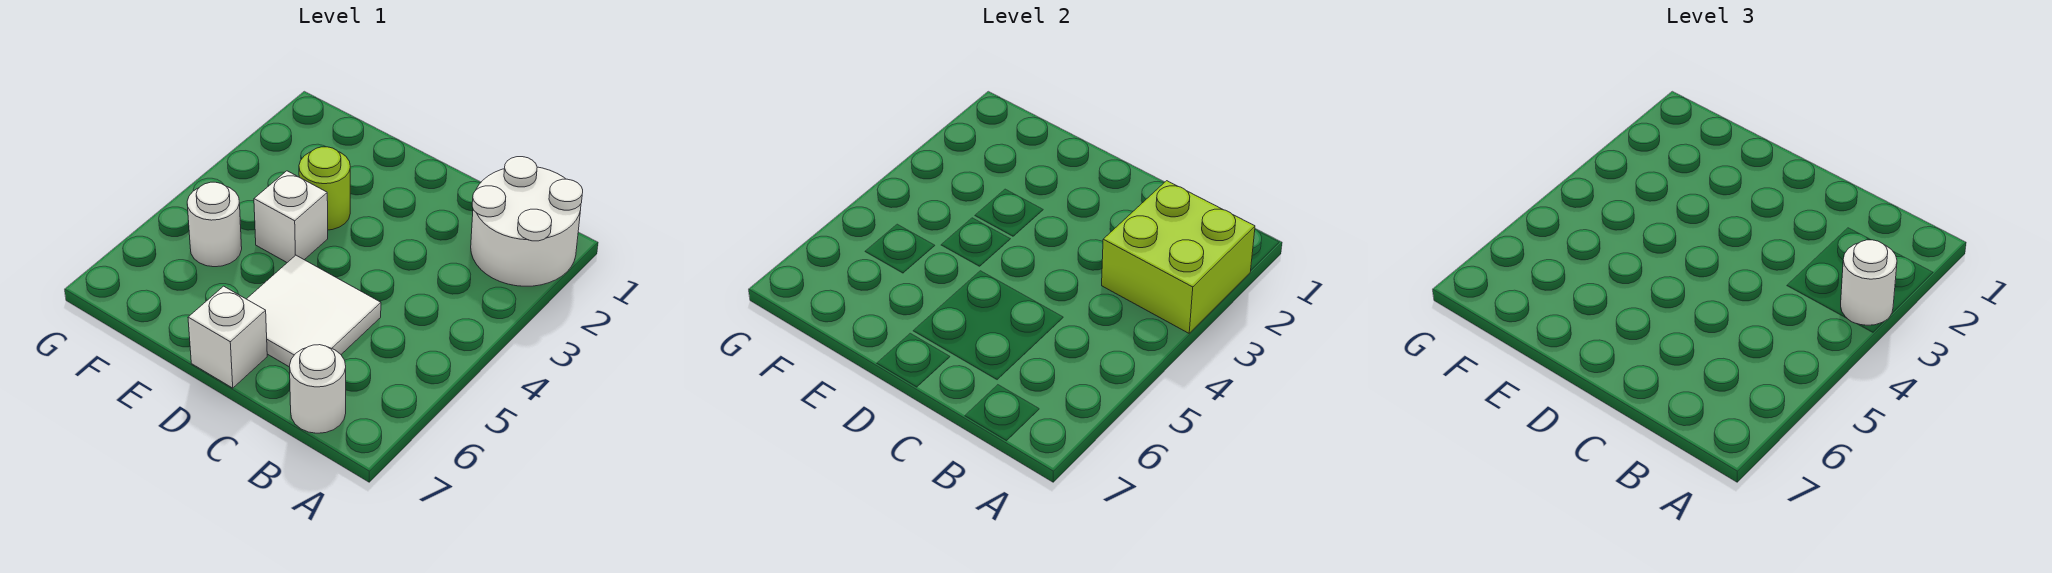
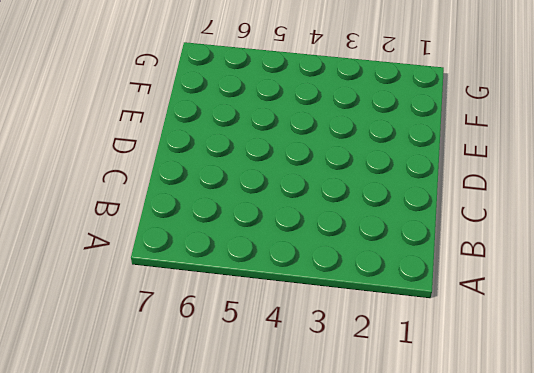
none -> white round brick A1:B2 level 1
none -> white round brick B7 level 1

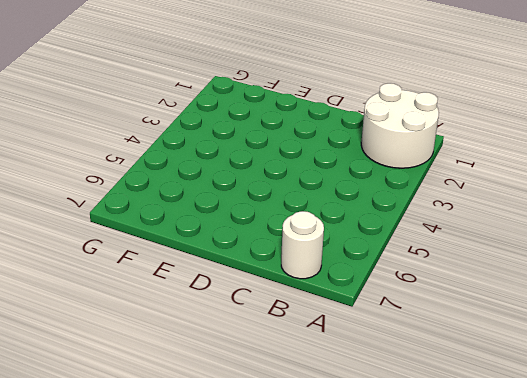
none -> white tile C5:D6 level 1
none -> white brick D7 level 1

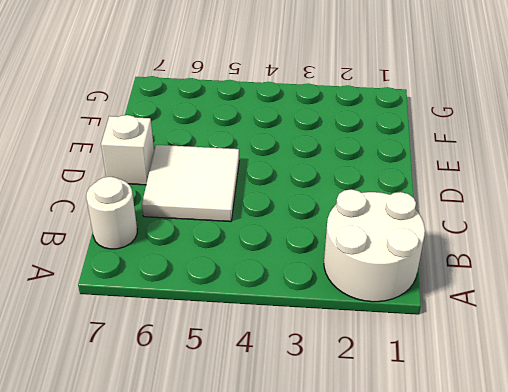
none -> lime round brick E3 level 1
none -> white brick E4 level 1

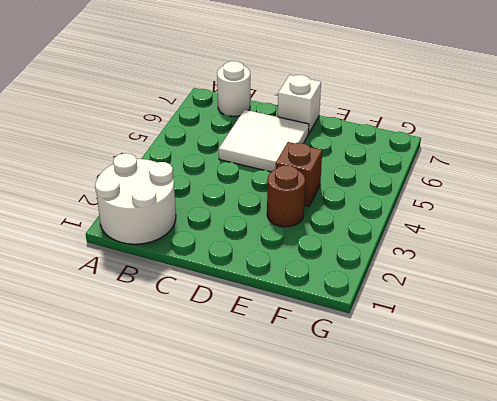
brown round brick E3 level 1 -> lime round brick E3 level 1
brown brick E4 level 1 -> white brick E4 level 1
none -> white round brick F5 level 1
none -> lime brick A2:B3 level 2

